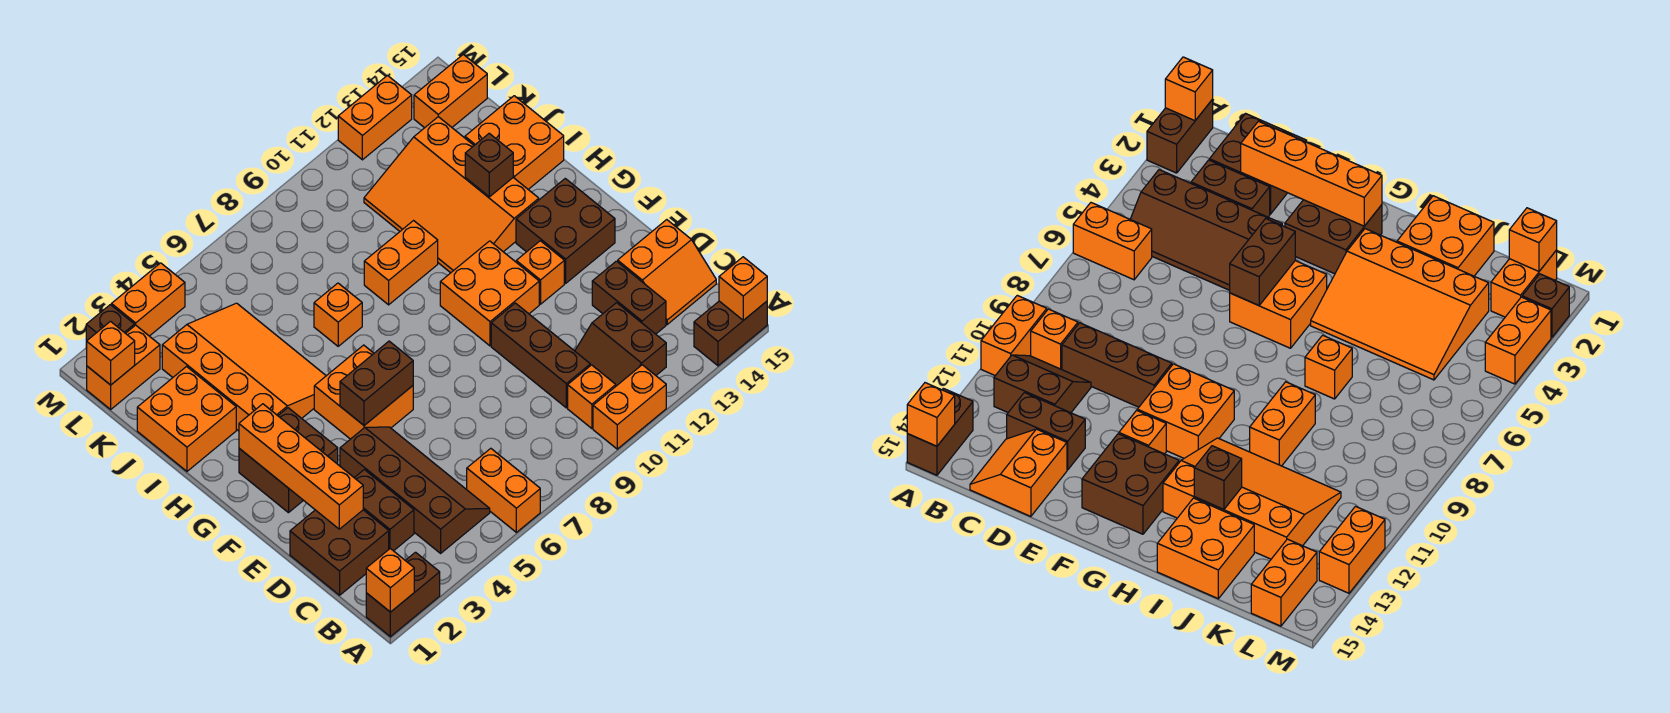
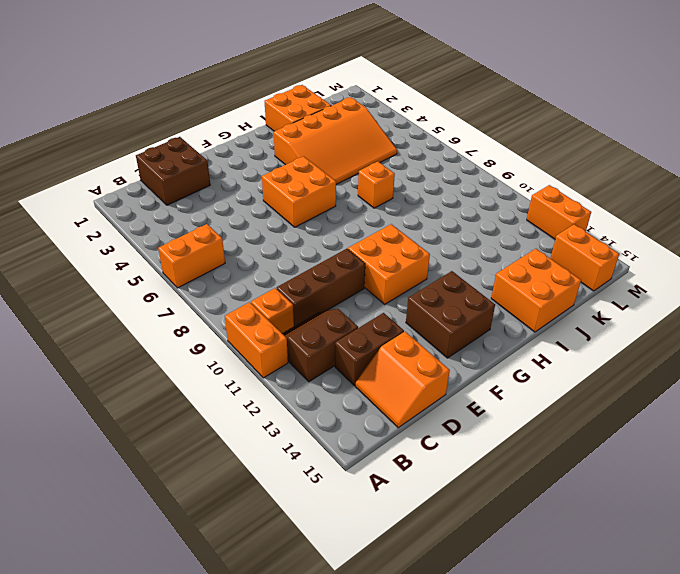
none -> brown brick A1:A2 level 1
none -> brown brick A14:A15 level 1
none -> brown slope B4:E5 level 1 top 4
none -> brown brick C3:D3 level 1

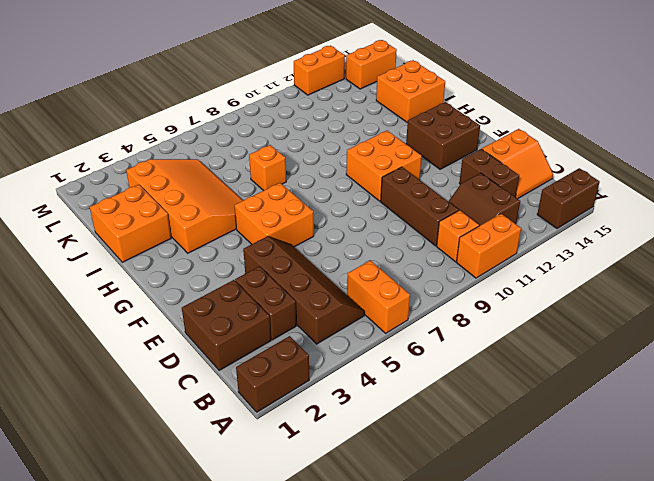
none -> brown brick F2:G3 level 1
none -> orange brick F12 level 1
none -> orange slope H11:K13 level 1 top 13
none -> orange brick I9:I10 level 1

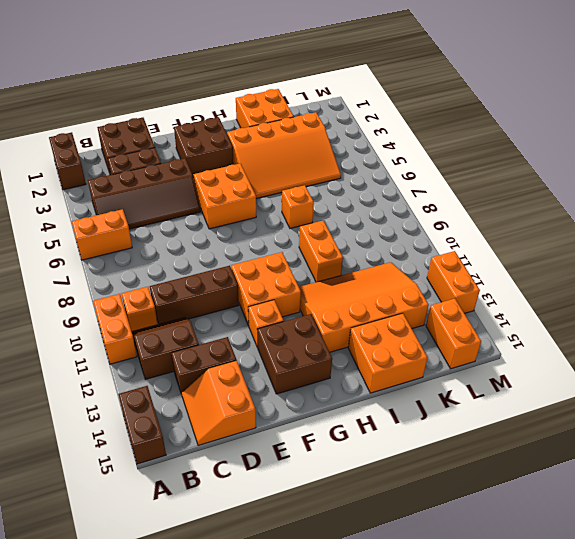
none -> orange brick L1:L2 level 1
none -> brown brick M2 level 1
none -> orange brick M3:M4 level 1
none -> orange brick A1 level 2

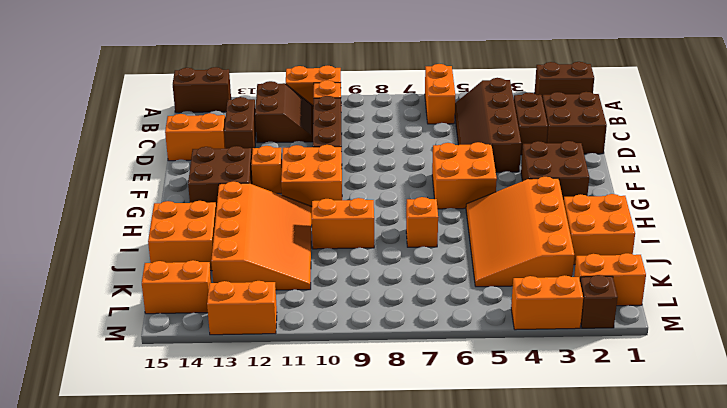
none -> orange brick A1 level 2
none -> orange brick A15 level 2
none -> orange brick D2:G2 level 2
none -> brown brick F5:F6 level 2

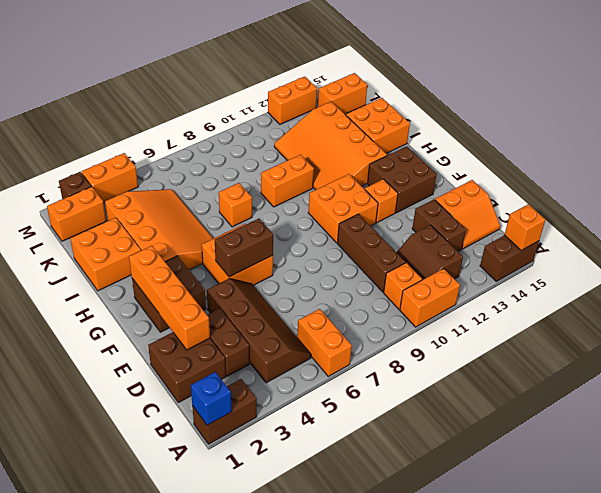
blue brick A1 level 2 -> orange brick A1 level 2
none -> brown brick I13 level 2
none -> orange brick L1 level 2

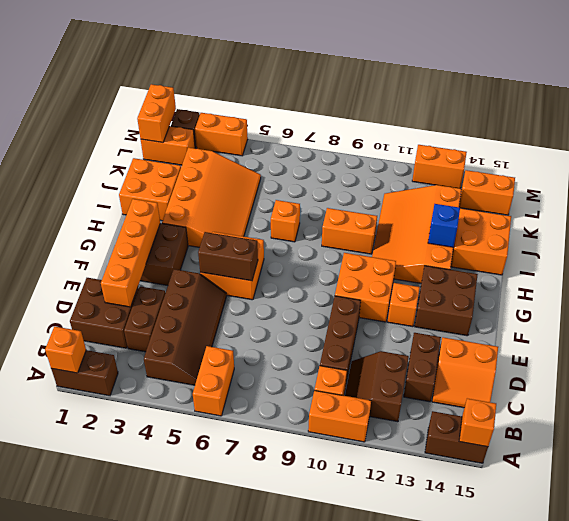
blue brick I13 level 2 -> brown brick I13 level 2
orange brick L1:M1 level 2 -> orange brick L1 level 2

